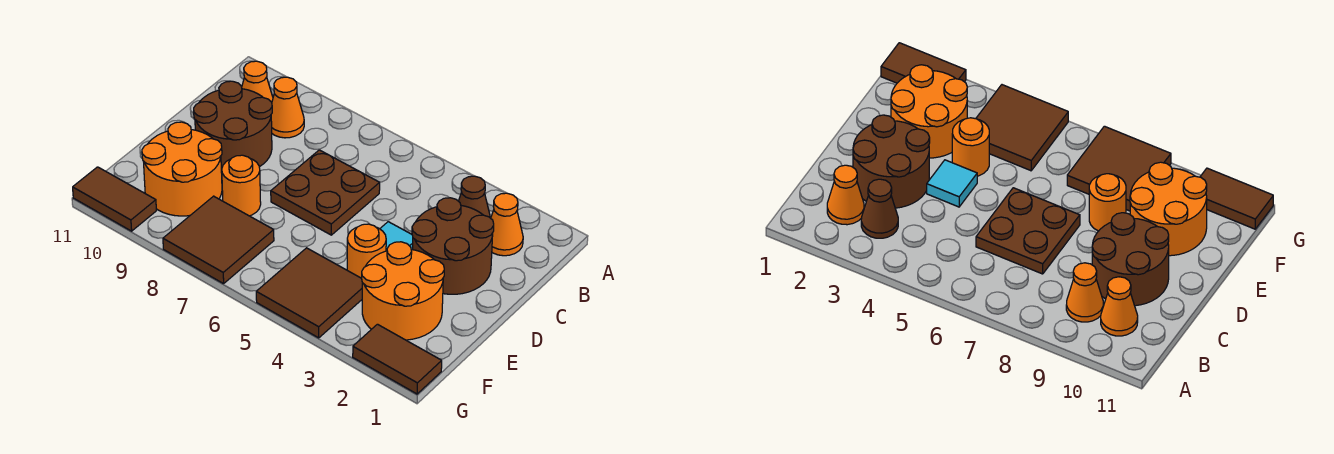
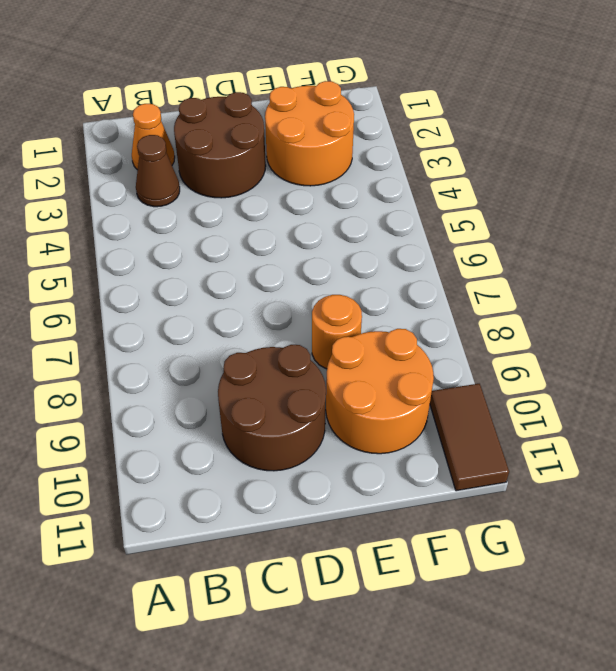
none -> orange cone B9 level 1
none -> orange cone B10 level 1
none -> brown plate C6:D7 level 1

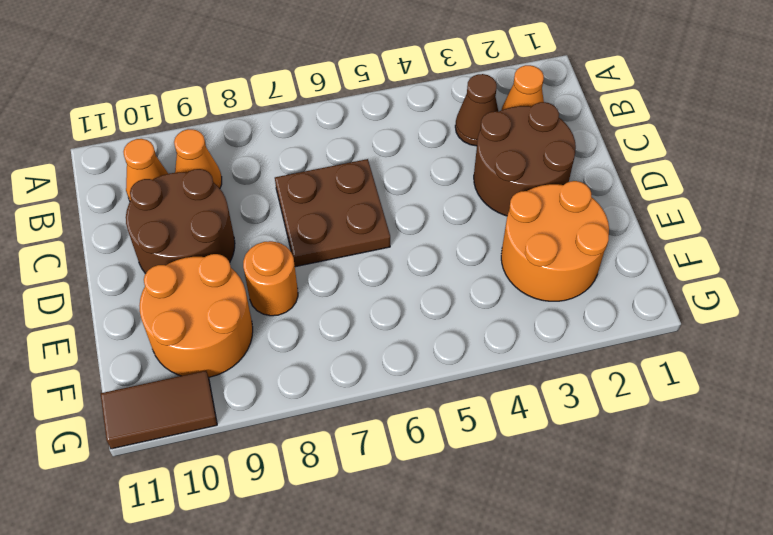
none -> cyan tile D4 level 1
none -> orange round brick E4 level 1
none -> brown tile F4:G5 level 1

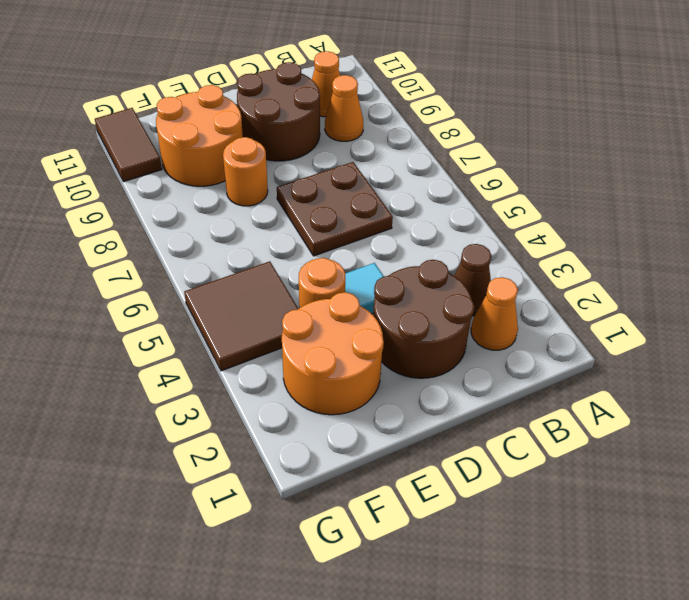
none -> brown tile F7:G8 level 1
none -> brown tile G1:G2 level 1

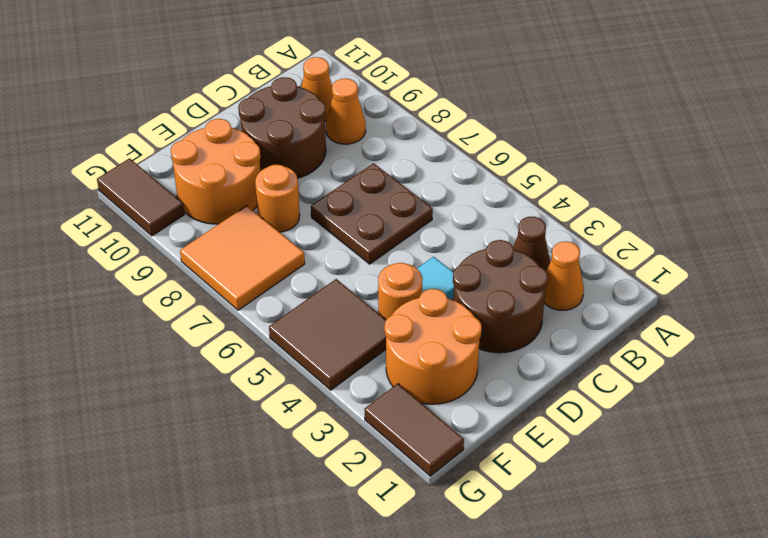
orange tile F7:G8 level 1 -> brown tile F7:G8 level 1

